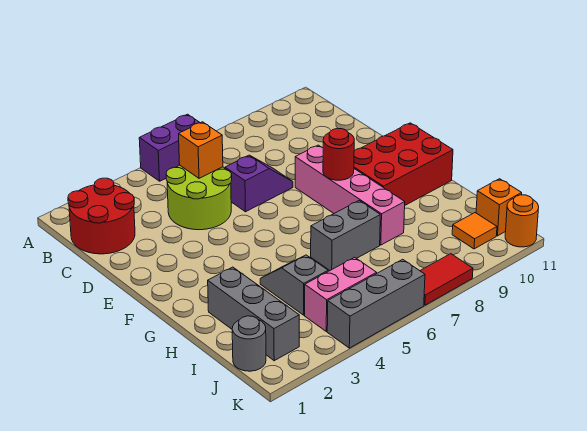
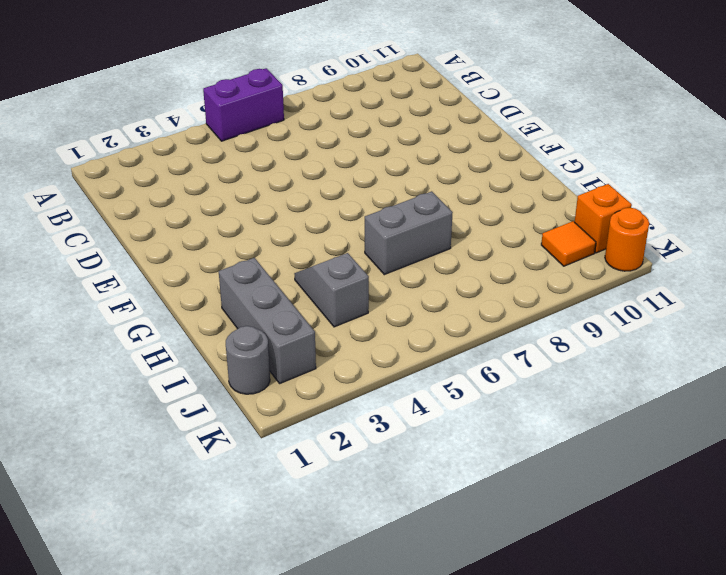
none -> red round brick B1:C2 level 1
none -> lime round brick C4:D5 level 1
none -> purple slope D6:D7 level 1 top 6

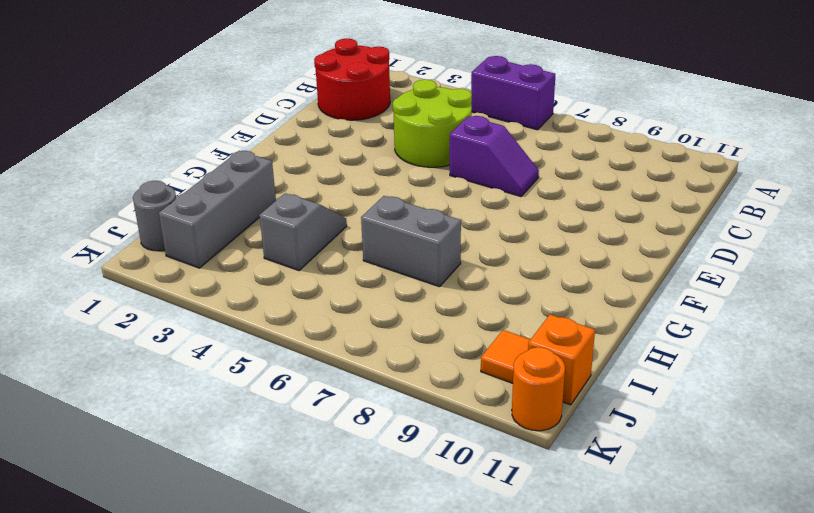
none -> pink brick E8:H8 level 1
none -> red brick F9:G11 level 1
none -> pink brick J4:J5 level 1

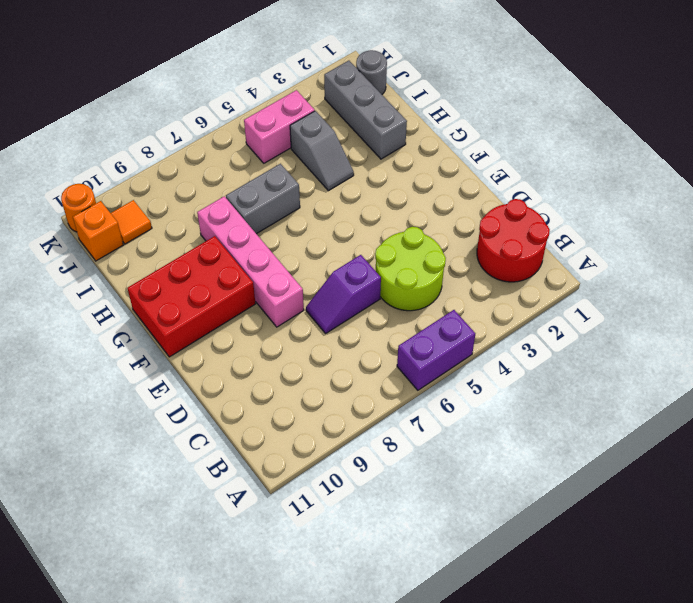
none -> grey brick K4:K6 level 1
none -> red tile K7:K8 level 1
none -> orange brick C5 level 2

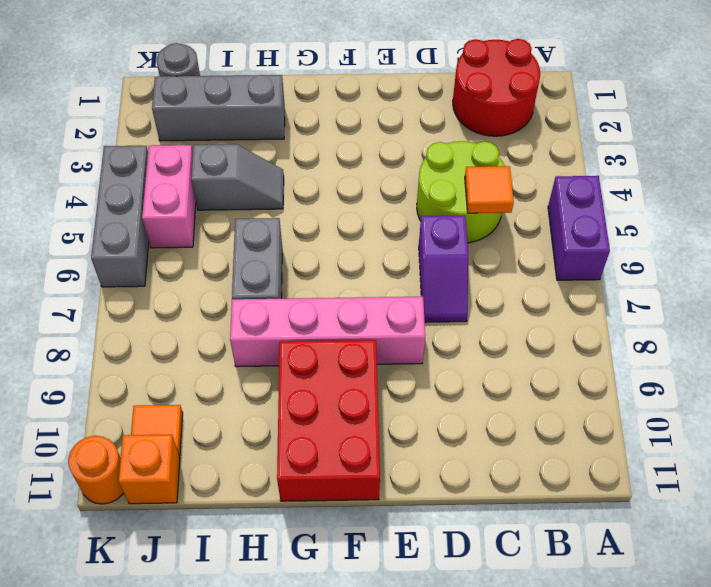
orange tile C5 level 2 -> orange brick C5 level 2
none -> red tile K7:K8 level 1
none -> red round brick F8 level 2

